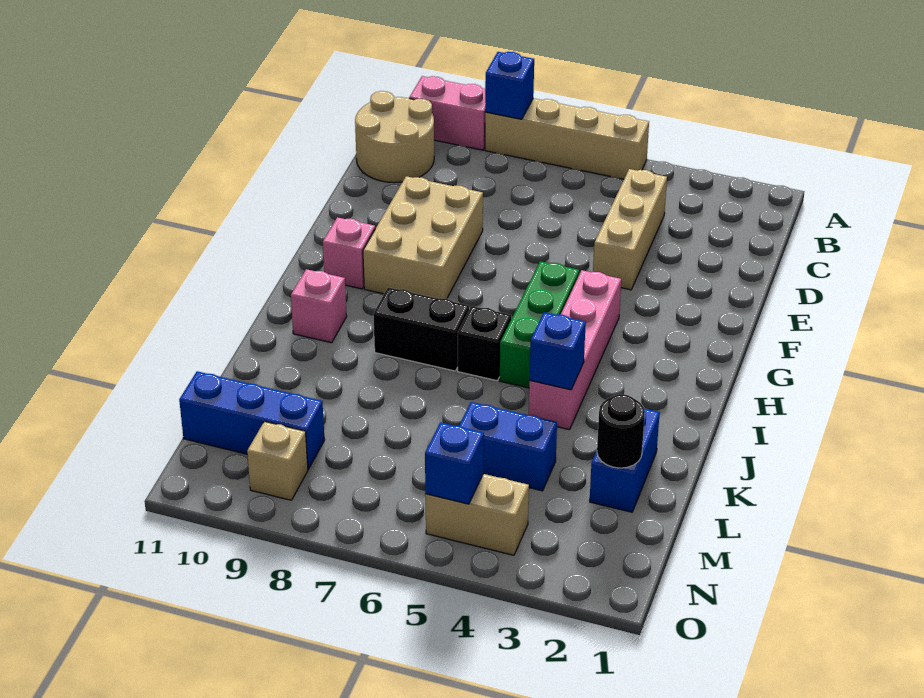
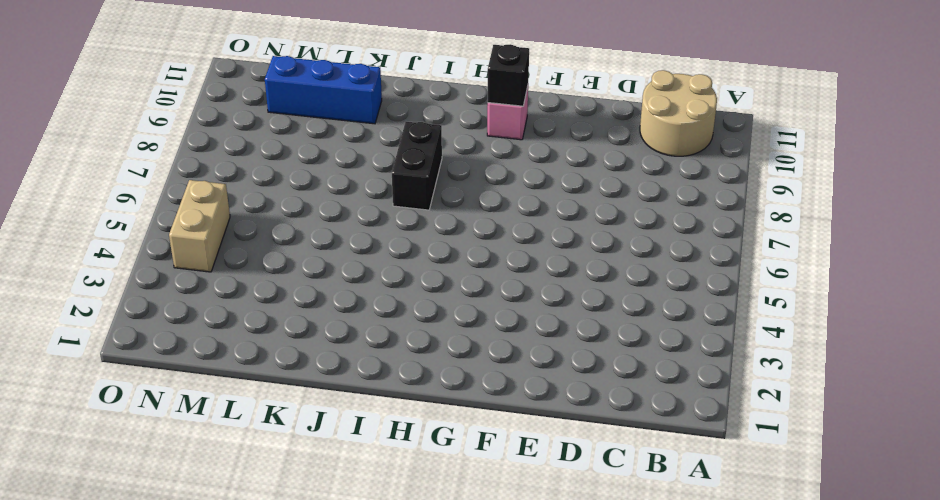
black brick G10 level 2 -> black brick I6 level 1
blue brick K10:M10 level 1 -> blue brick M9:M11 level 1
none -> tan brick A5:A8 level 1
none -> pink brick A9:A10 level 1
none -> tan brick C4:E4 level 1

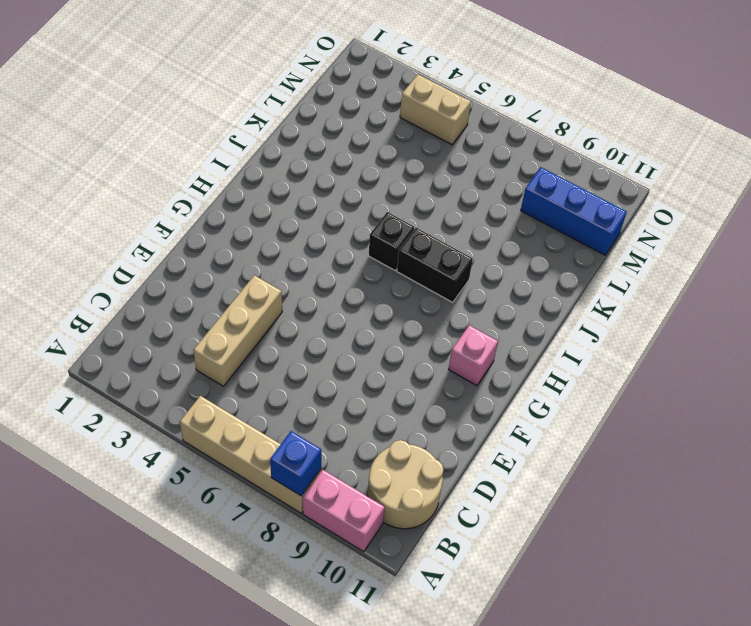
none -> tan brick E8:G9 level 1
none -> pink brick G4:J4 level 1
none -> green brick G5:I5 level 1

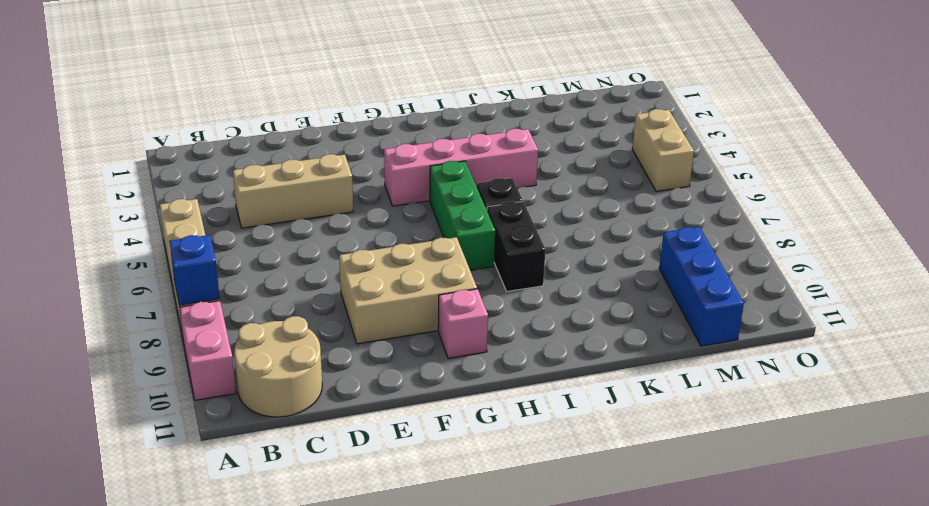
green brick H5:H7 level 1 -> green brick G5:I5 level 1
none -> pink brick I10 level 1
none -> blue brick K2:L2 level 1
none -> blue brick L4:L5 level 1

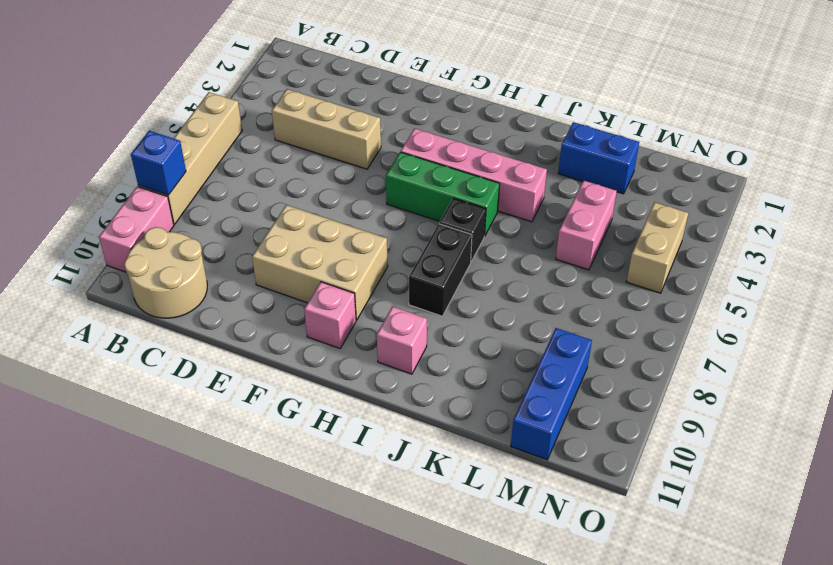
pink brick L4:L5 level 1 -> blue brick L4:L5 level 1
none -> tan brick N9 level 1
none -> blue brick J4 level 2
none -> black round brick L2 level 2

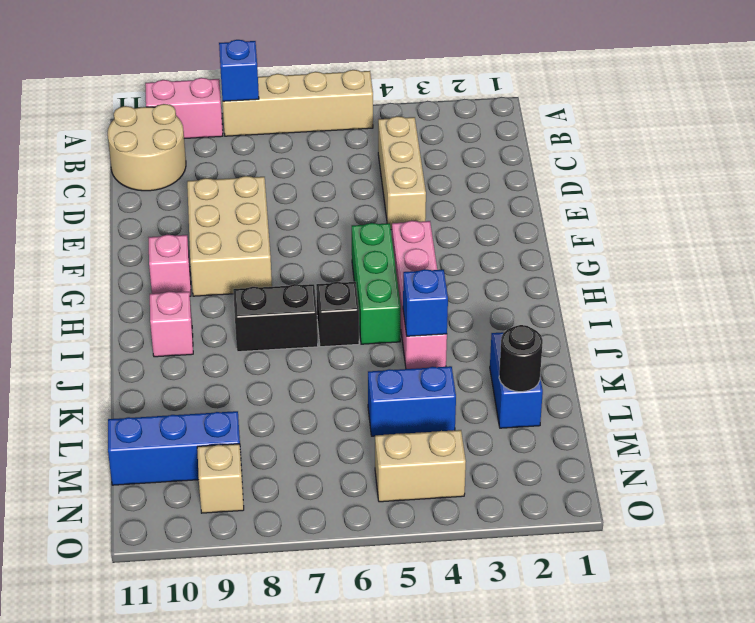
none -> blue brick N5 level 2

